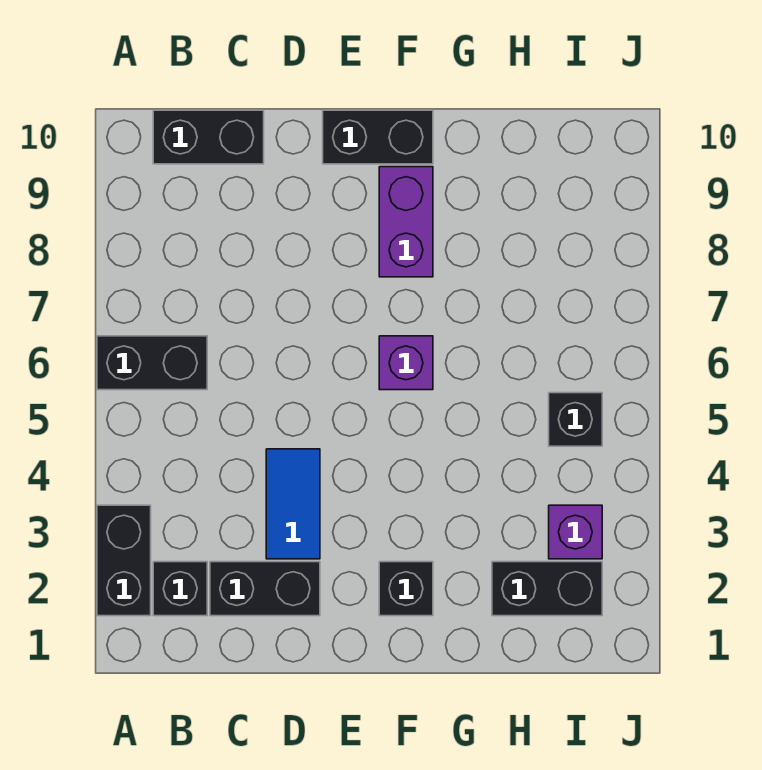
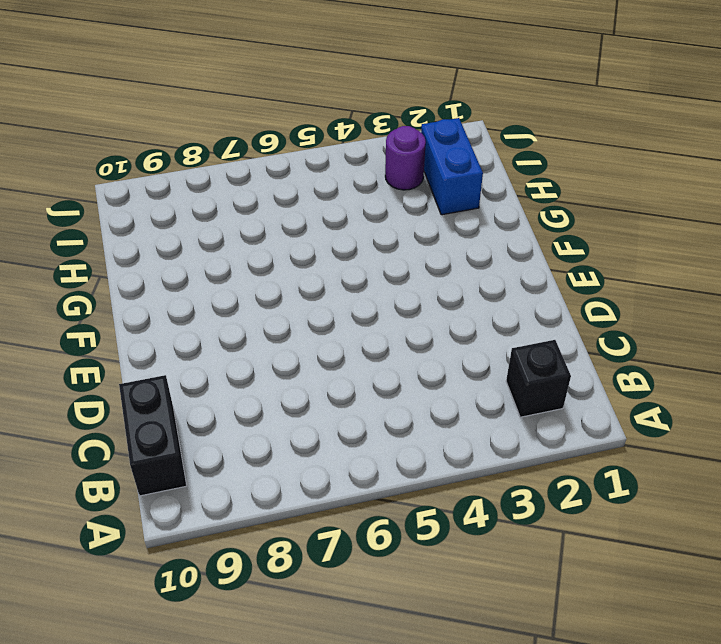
blue brick H2:I2 level 1 -> black brick H2:I2 level 1
purple round brick I3 level 1 -> purple brick I3 level 1
none -> black brick A2:A3 level 1
none -> black brick A6:B6 level 1
none -> black brick C2:D2 level 1

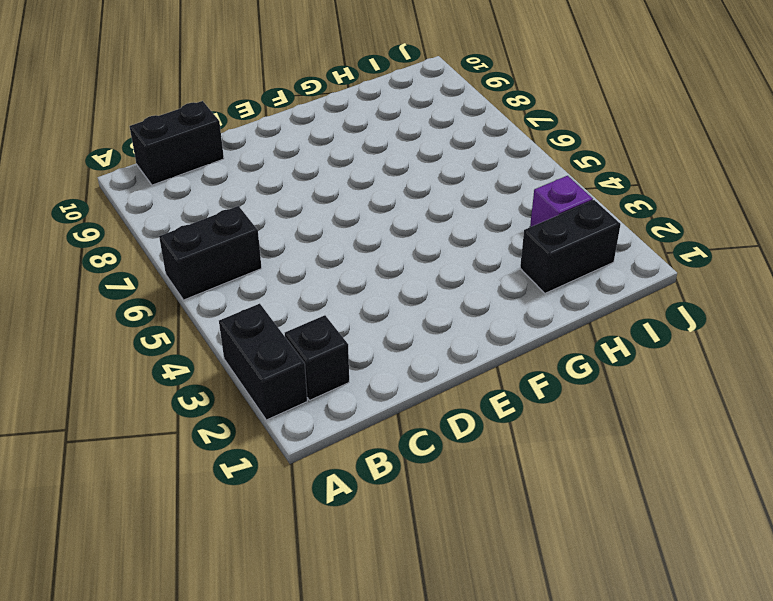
none -> black brick C2:D2 level 1
none -> blue tile D3:D4 level 1
none -> black brick E10:F10 level 1

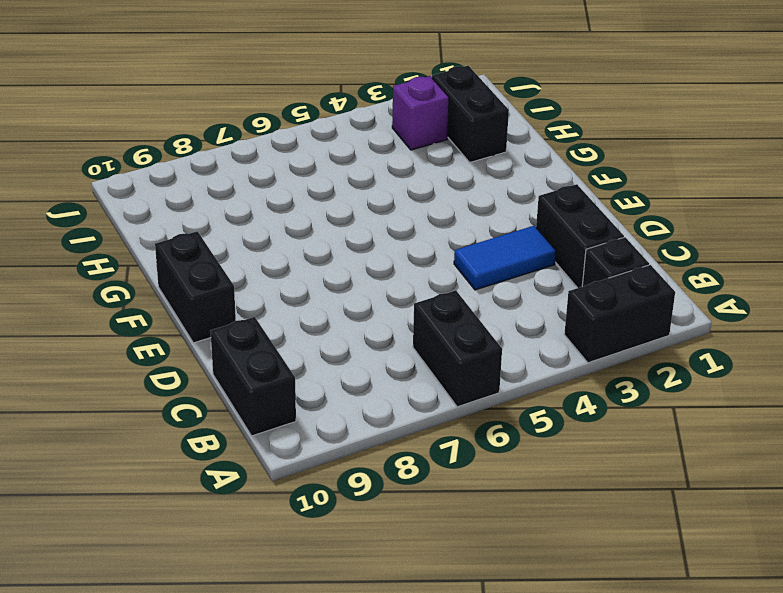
none -> black brick F2 level 1
none -> purple brick F6 level 1
none -> purple brick F8:F9 level 1

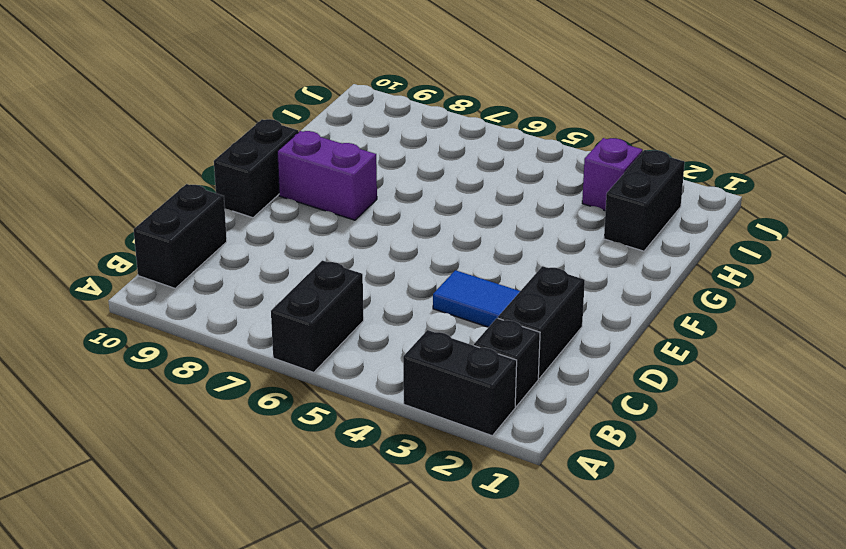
none -> black brick F2 level 1
none -> purple brick F6 level 1
none -> black brick I5 level 1

